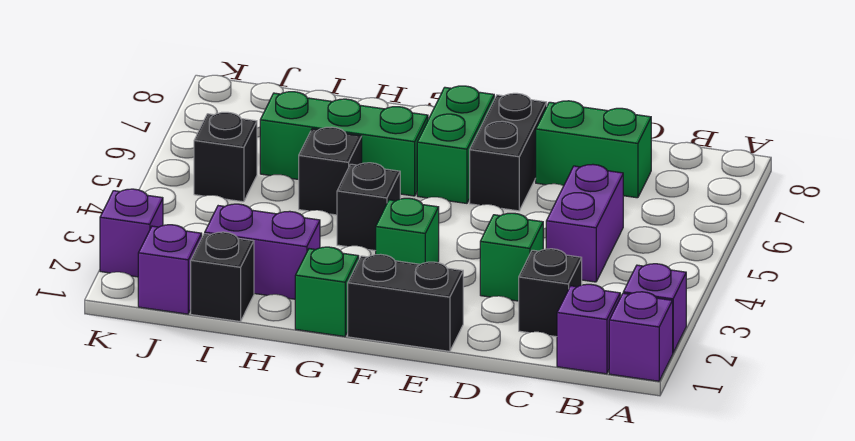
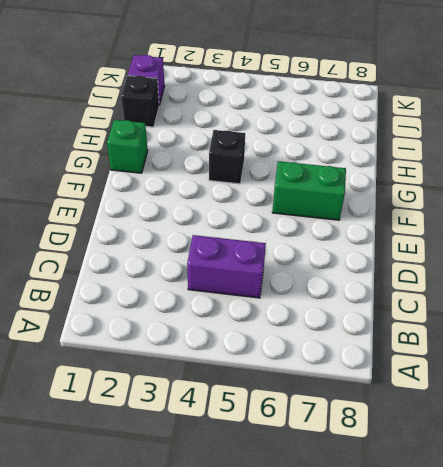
none -> purple brick A1 level 1
none -> purple brick A2 level 1
none -> purple brick B1 level 1

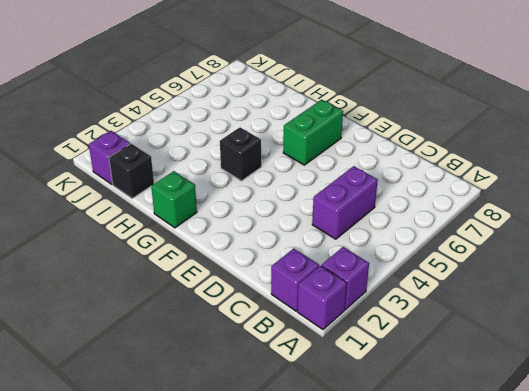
none -> black brick C2 level 1
none -> green brick C7:D7 level 1
none -> green brick D3 level 1

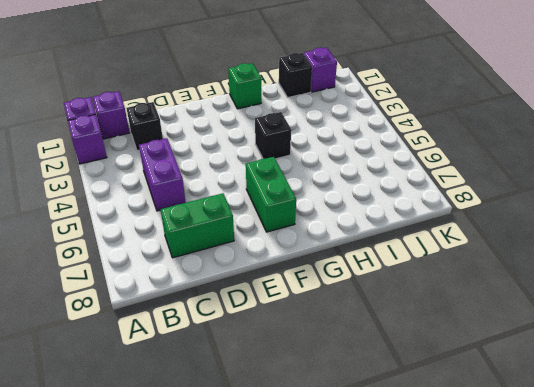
none -> green brick D3 level 1
none -> black brick E1:F1 level 1
none -> black brick E6:E7 level 1

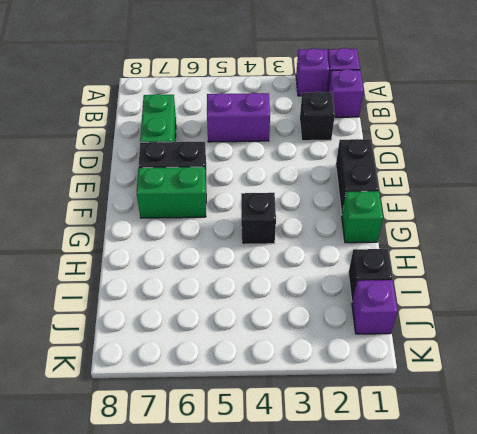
none -> green brick D3 level 1
none -> green brick F3 level 1
none -> green brick G6:I6 level 1

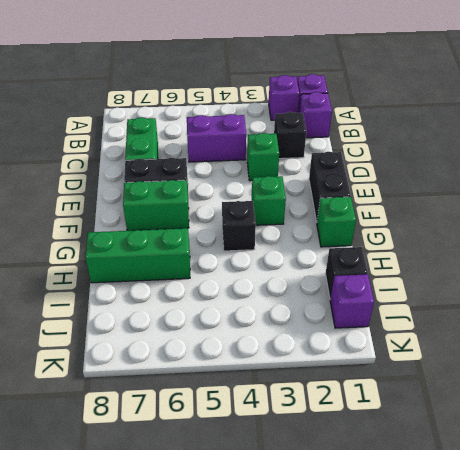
green brick H6:H8 level 1 -> green brick G6:I6 level 1
none -> purple brick H2:I2 level 1
none -> black brick H5 level 1
none -> black brick J5 level 1

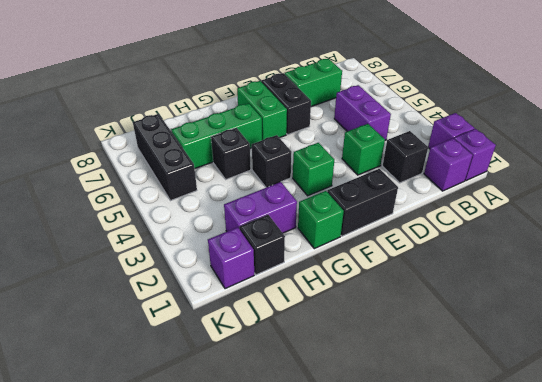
black brick J5:J7 level 1 -> black brick J5 level 1
none -> purple brick K2 level 1

